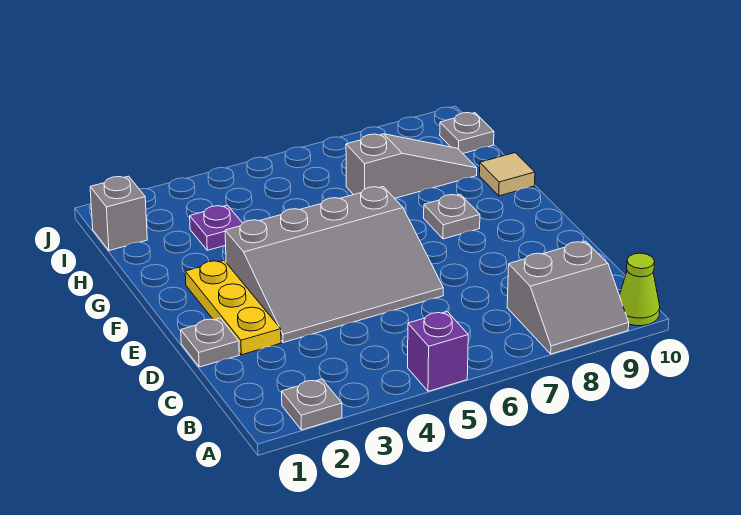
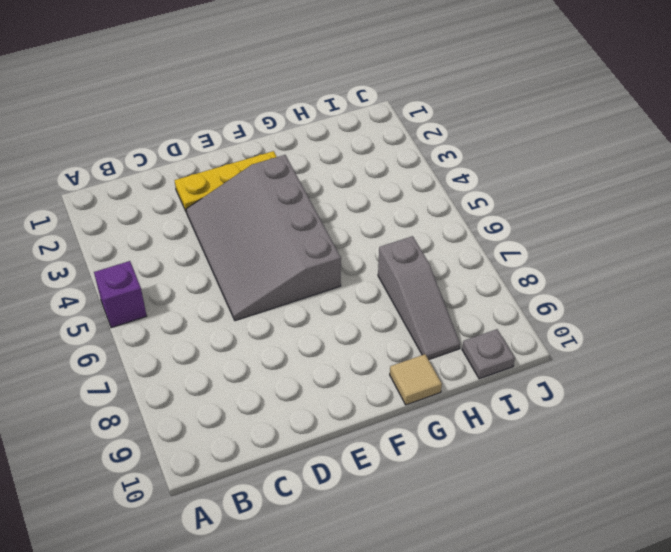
none -> grey plate A2 level 1
none -> grey slope A8:B9 level 1 top B
none -> lime cone A10 level 1

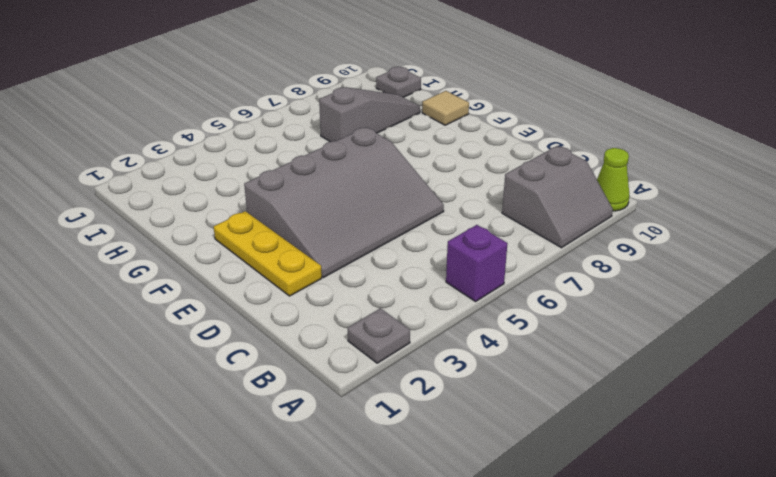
none -> grey plate D1 level 1
none -> grey plate F8 level 1
none -> purple plate H3 level 1

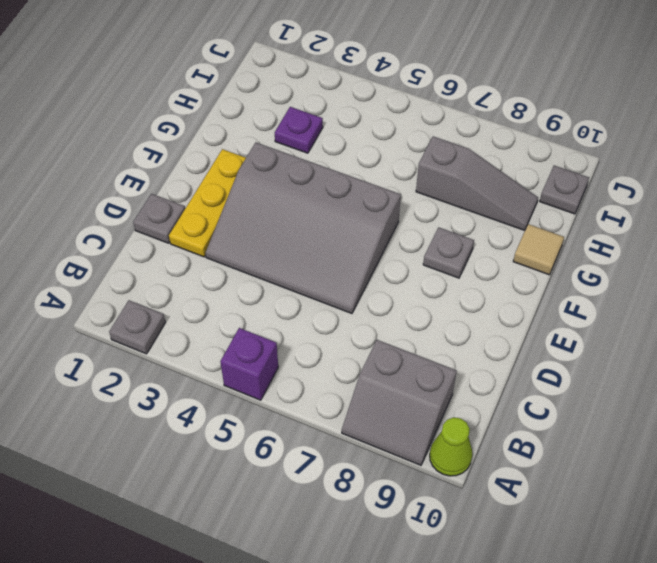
none -> grey brick I1 level 1

